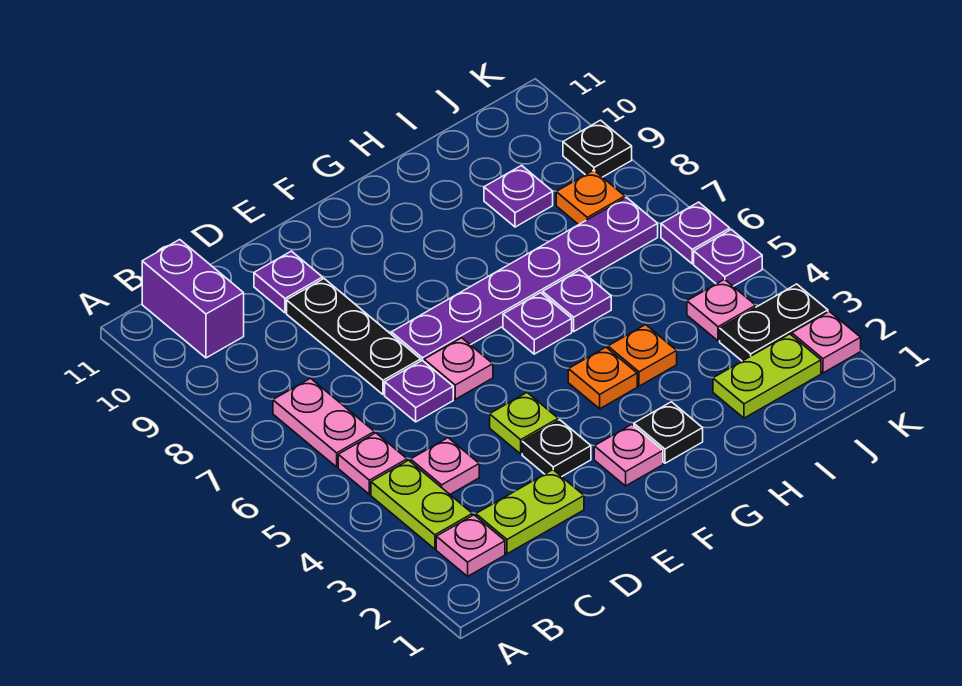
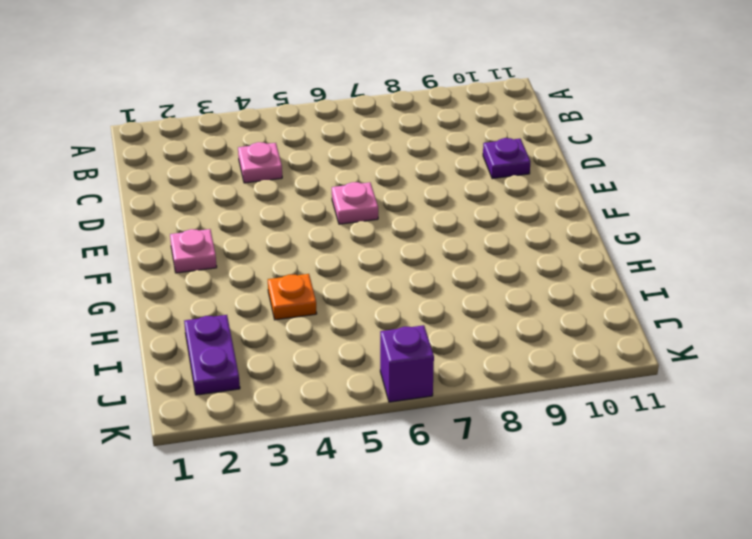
purple plate I2:J2 level 1 -> lime plate I2:J2 level 1
purple brick K6 level 1 -> purple plate K6 level 1
none -> pink plate B2 level 1
none -> lime plate B3:B4 level 1
none -> pink plate B5 level 1

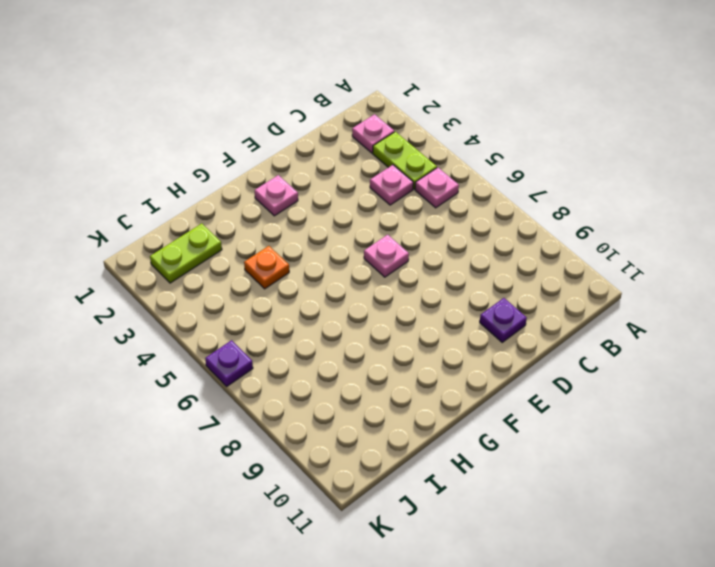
none -> pink plate B6:B7 level 1
none -> purple brick B10:B11 level 1
none -> lime plate C2:D2 level 1

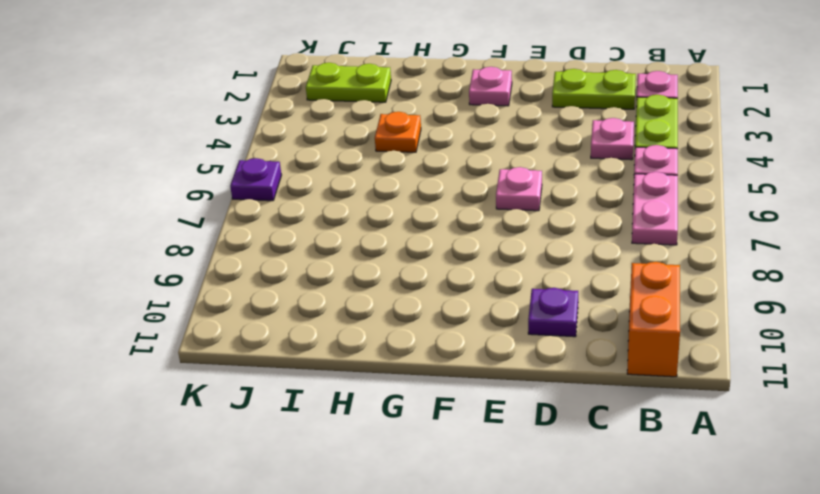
orange brick B10:B11 level 1 -> purple brick B10:B11 level 1
none -> purple plate D6 level 1
none -> black plate D7:D9 level 1
none -> black plate E3 level 1

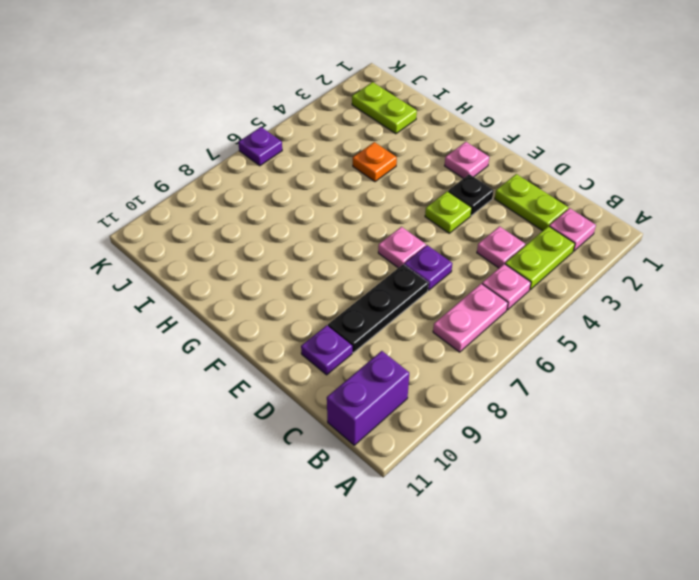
none -> purple plate E7:J7 level 1
none -> black plate G2 level 1
none -> orange plate G4 level 1

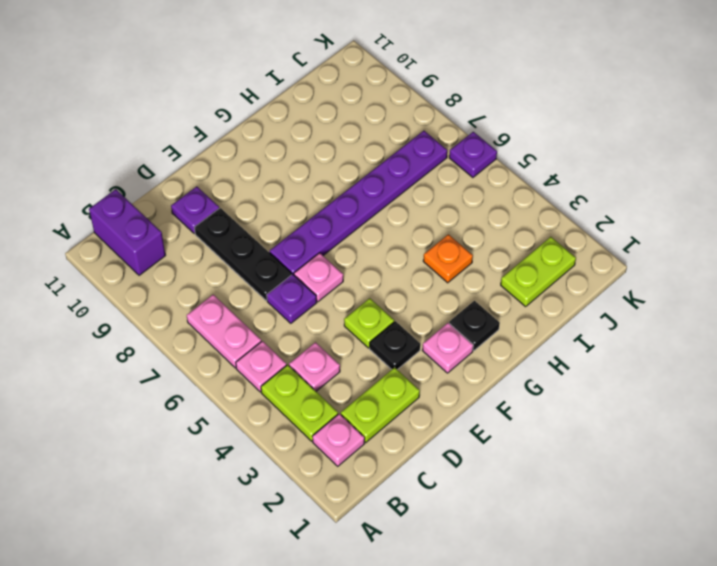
none -> orange plate G4 level 1
none -> purple plate G6 level 1
none -> purple plate H6 level 1

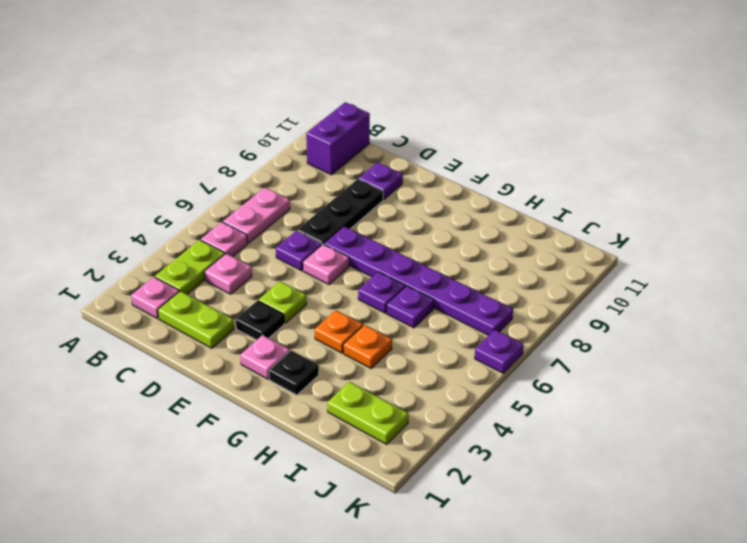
none -> purple plate I9 level 1
none -> black plate J3:K3 level 1
none -> pink plate J4 level 1

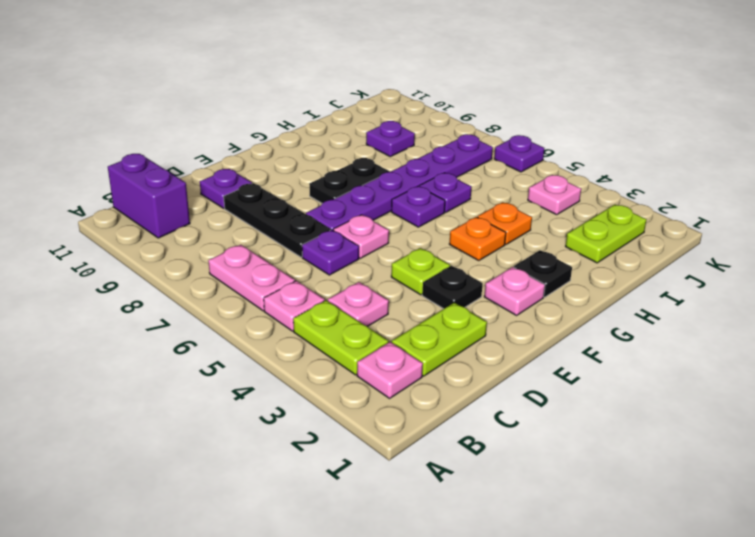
black plate F8:G8 level 1 -> black plate J3:K3 level 1
none -> orange plate J8 level 1
none -> pink plate K2 level 1
none -> purple plate K5 level 1

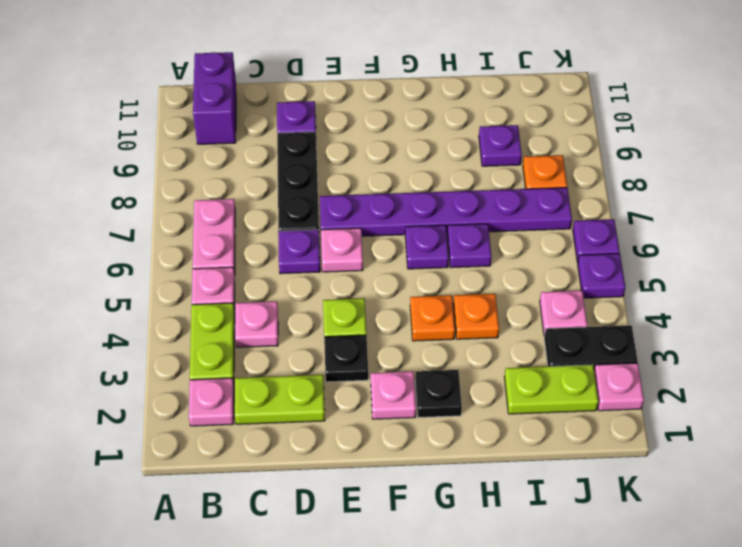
none -> black plate K9 level 1

